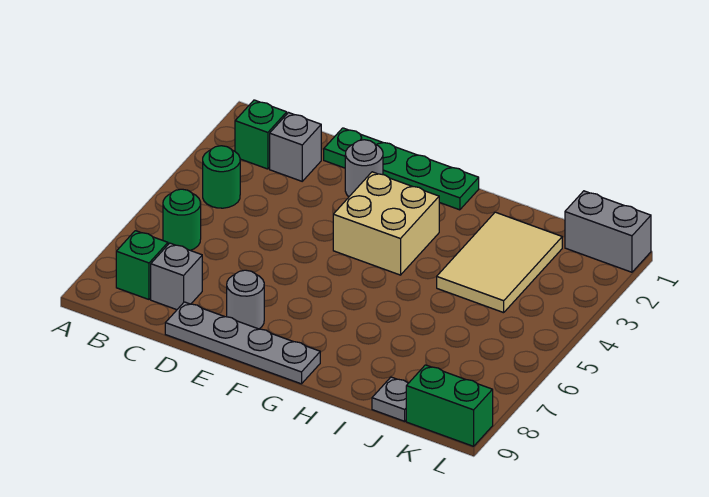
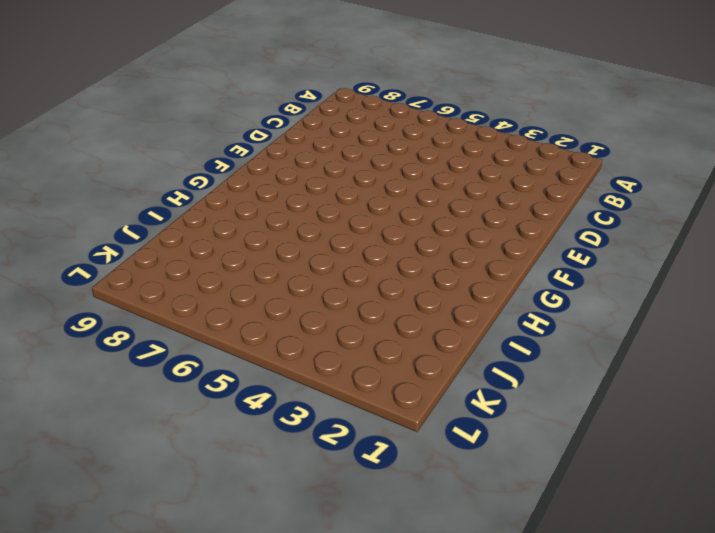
none -> green brick B2 level 1
none -> green round brick B4 level 1
none -> green round brick B6 level 1

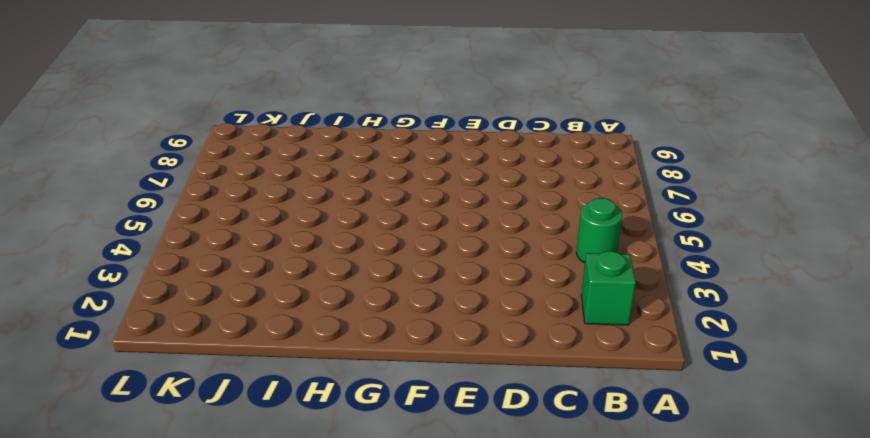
none -> green round brick B6 level 1
none -> green brick B8 level 1
none -> grey brick C2 level 1

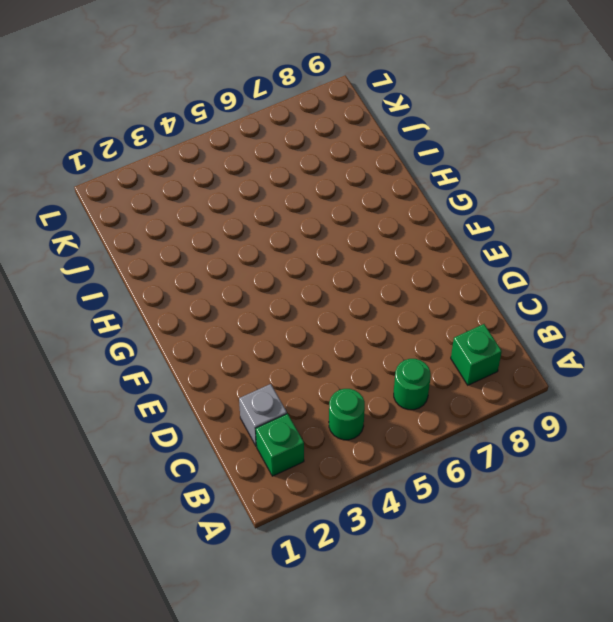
none -> grey brick C8 level 1
none -> green plate D1:G1 level 1
none -> grey plate D9:G9 level 1

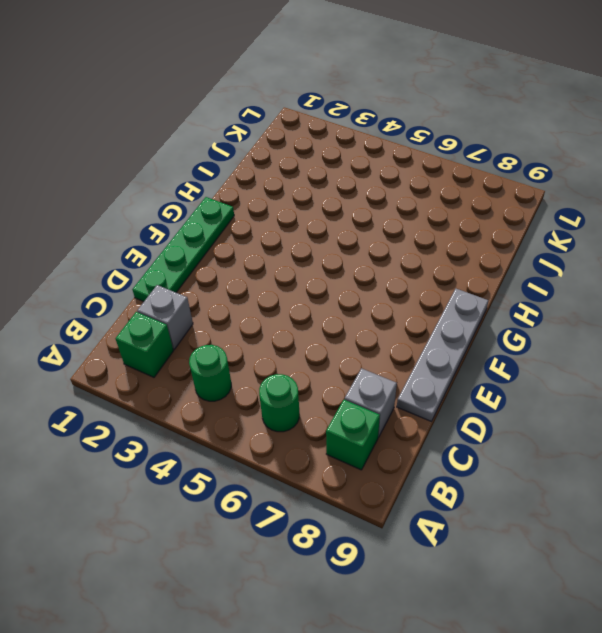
none -> grey round brick E2 level 1
none -> grey round brick E8 level 1
none -> tan brick F3:G4 level 1

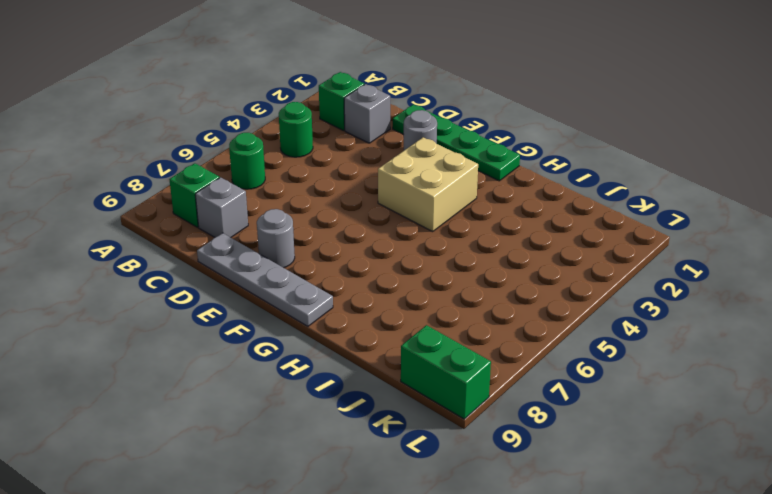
none -> tan tile I2:J4 level 1
none -> grey plate J9 level 1
none -> grey brick K1:L1 level 1

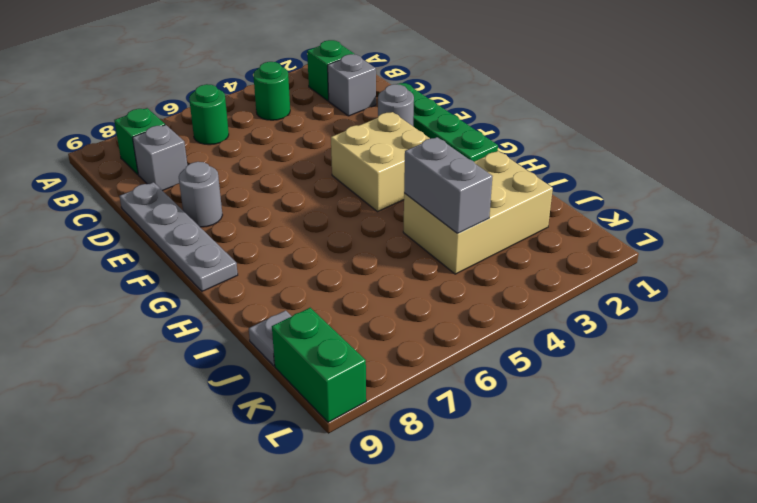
tan brick I2:J4 level 1 -> tan tile I2:J4 level 1
grey brick I4:J4 level 2 -> grey brick K1:L1 level 1

